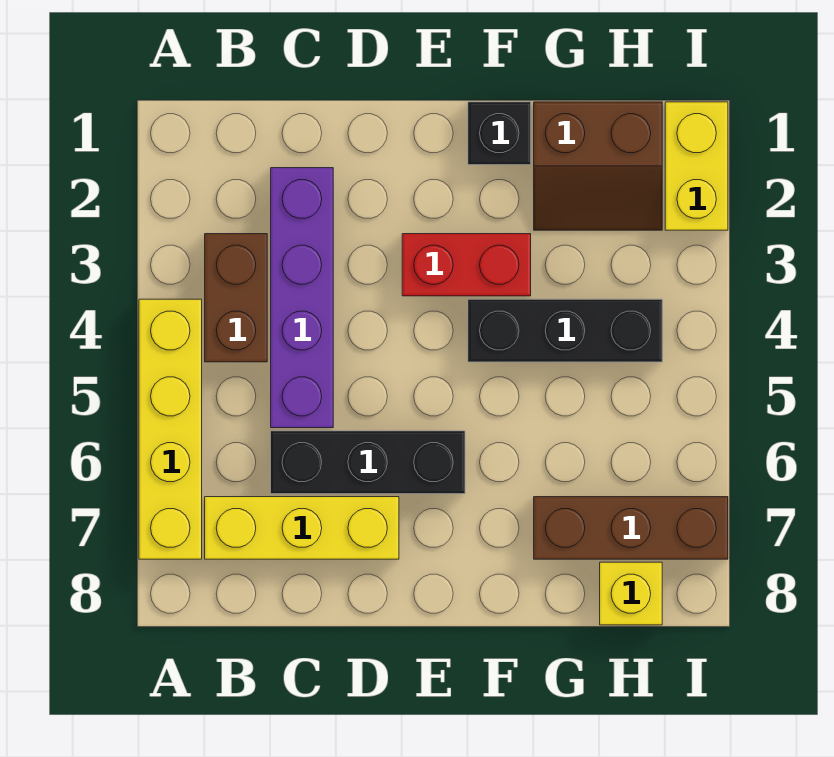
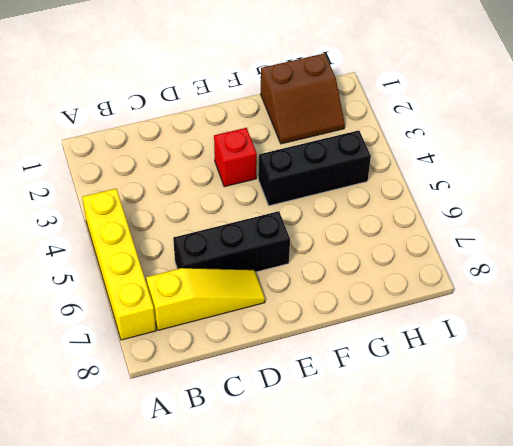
yellow slope B7:D7 level 1 top B -> yellow brick B7:D7 level 1
red brick E3 level 1 -> red brick E3:F3 level 1
none -> brown brick B3:B4 level 1
none -> purple brick C2:C5 level 1
none -> black brick F1 level 1

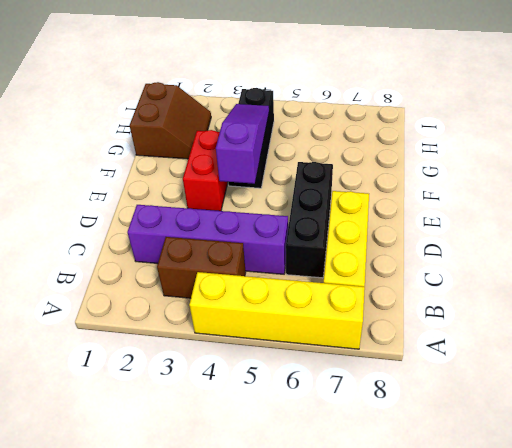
purple slope E4:G4 level 2 top E -> none
none -> black brick F1 level 1
none -> brown brick G7:I7 level 1
none -> yellow brick H8 level 1

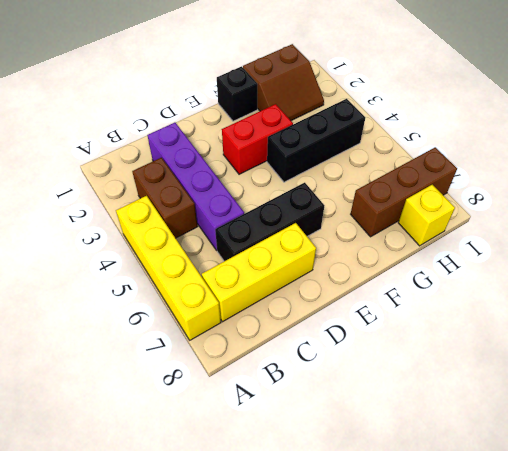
none -> yellow brick I1:I2 level 1

